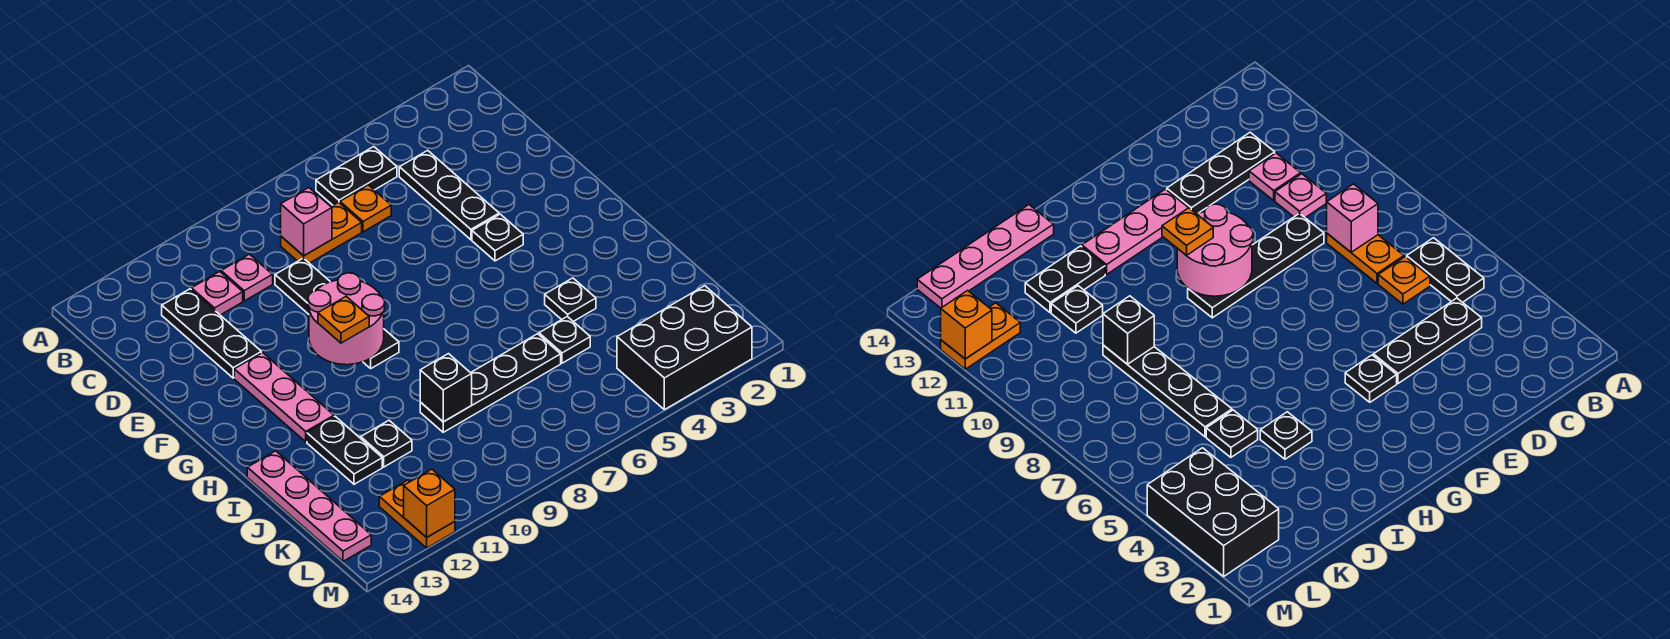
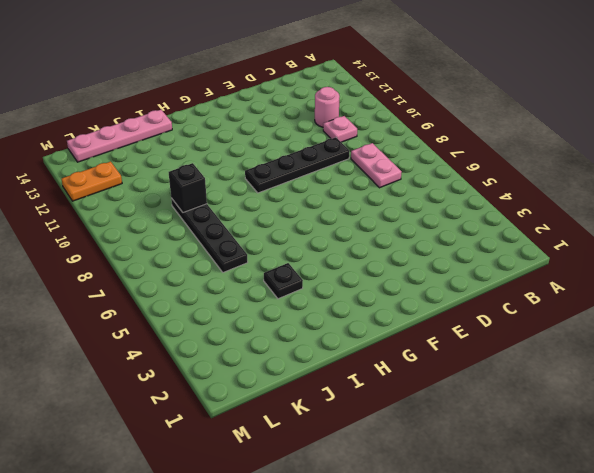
pink plate C7:C8 level 1 -> orange plate C7:C8 level 1
pink round brick C11 level 1 -> pink plate C11 level 1
none -> black plate B5:B6 level 1
none -> black plate C4:E4 level 1
none -> orange plate C6 level 1

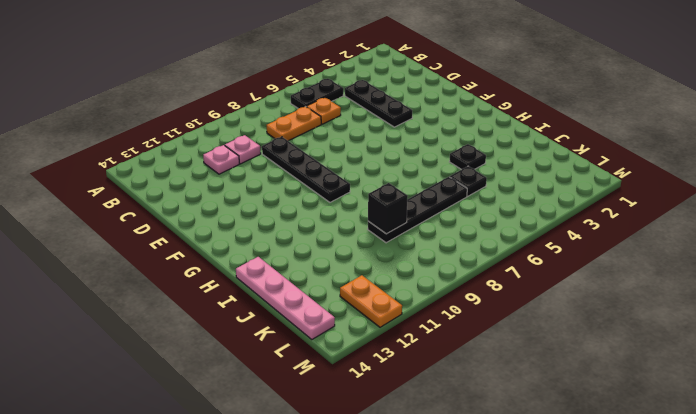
none -> black plate C12:E12 level 1
none -> black plate F4 level 1
none -> pink plate F12:H12 level 1

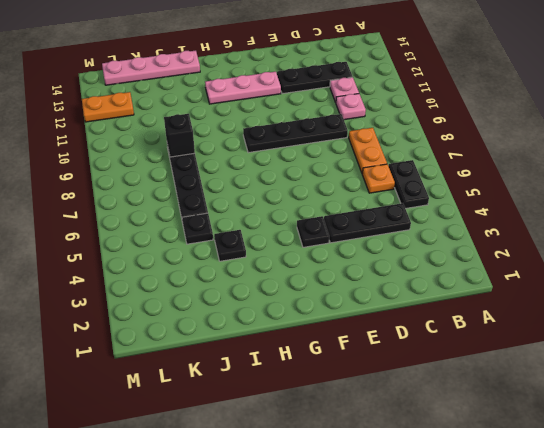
none -> black plate I12:J12 level 1
none -> black plate J11 level 1
none -> black brick L2:M4 level 1

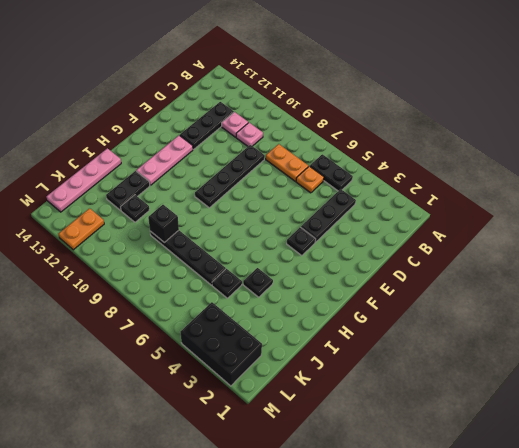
none -> pink brick C8 level 2
none -> pink round brick F9:G10 level 2
none -> orange brick M12 level 2

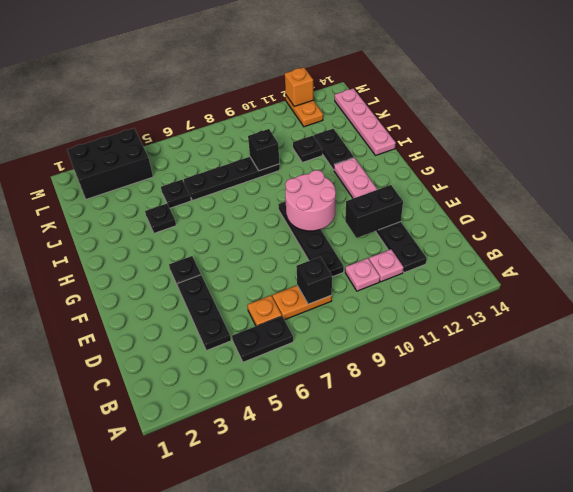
black brick C8 level 2 -> pink brick C8 level 2
black brick E11:E12 level 2 -> none
none -> orange plate G10 level 3

